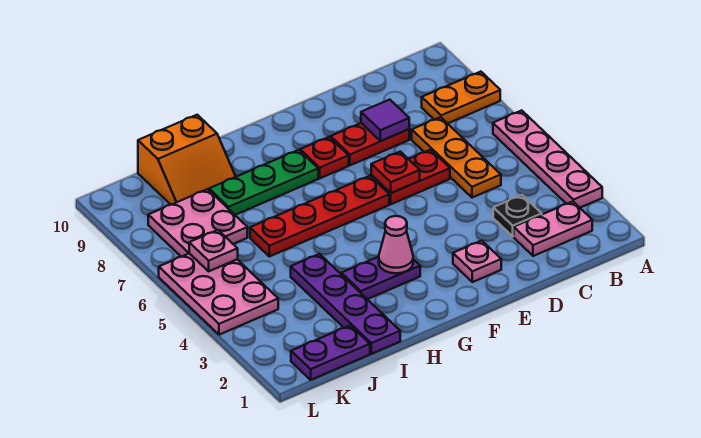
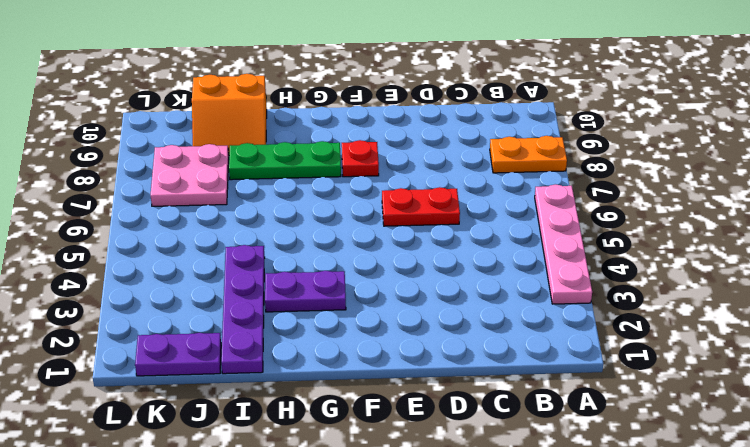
none -> pink plate B2:C2 level 1
none -> black plate C3 level 1
none -> orange plate C5:C7 level 1

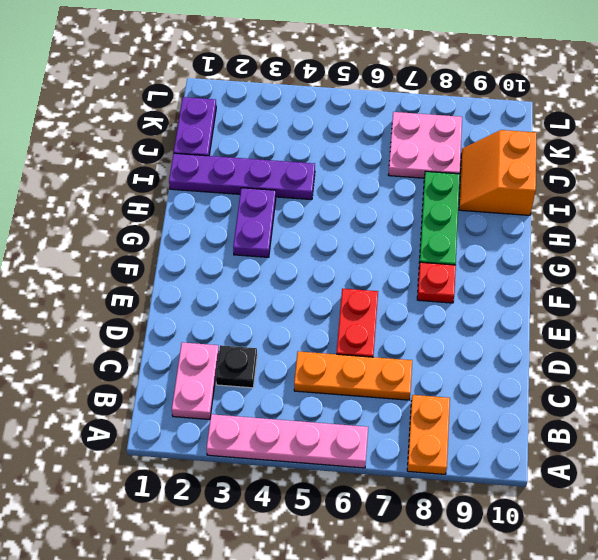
none -> red plate D8:E8 level 1
none -> pink plate E2 level 1
none -> red plate F6:I6 level 1

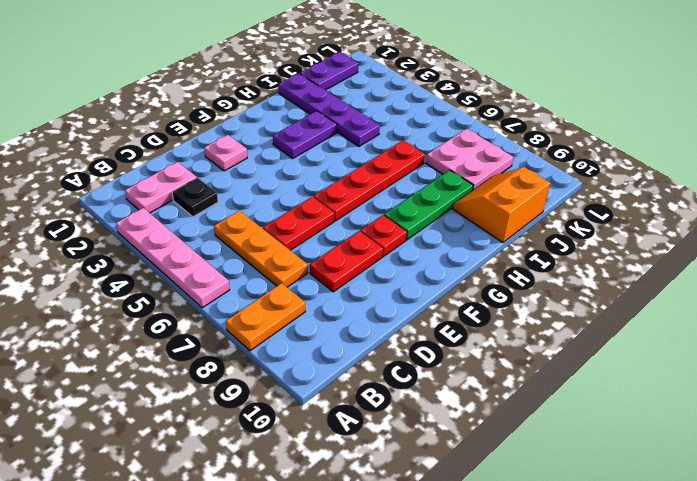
none -> pink plate K4:L6 level 1
none -> purple tile D8 level 2
none -> red plate E6 level 2

